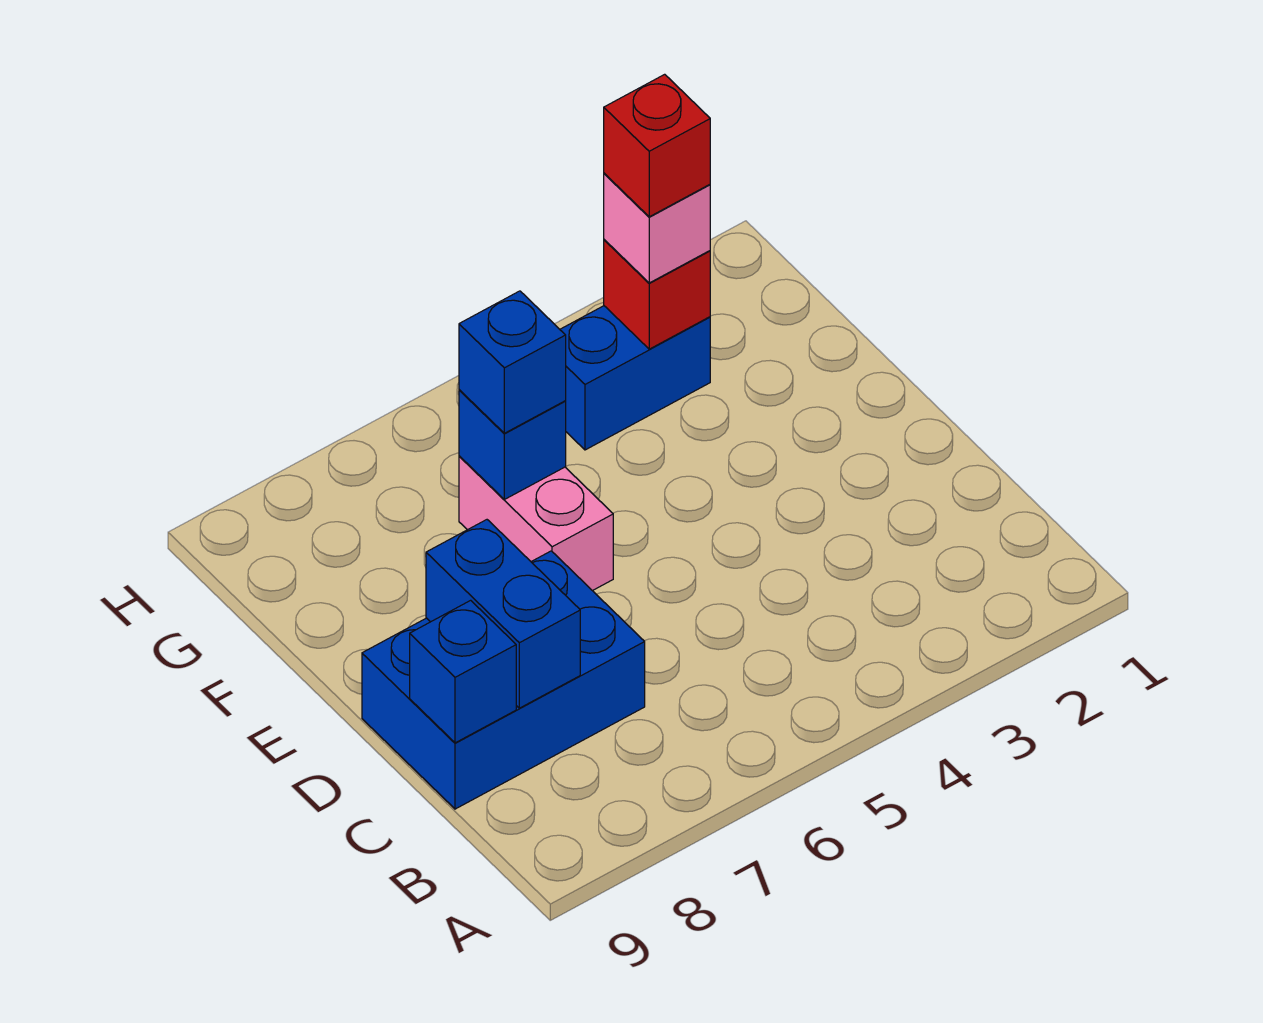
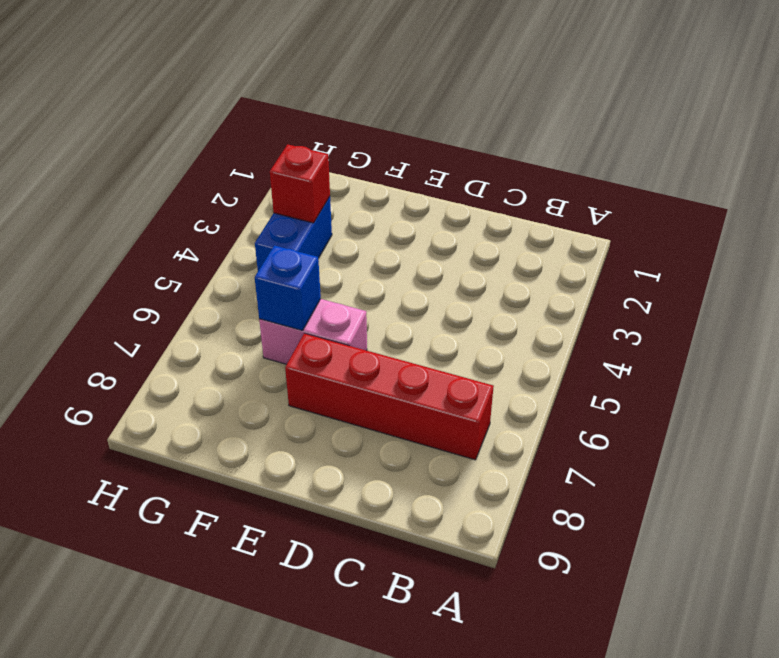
red brick B7:E7 level 1 -> blue brick C7:D9 level 1
none -> blue brick C8:D8 level 2
none -> blue brick C9 level 2

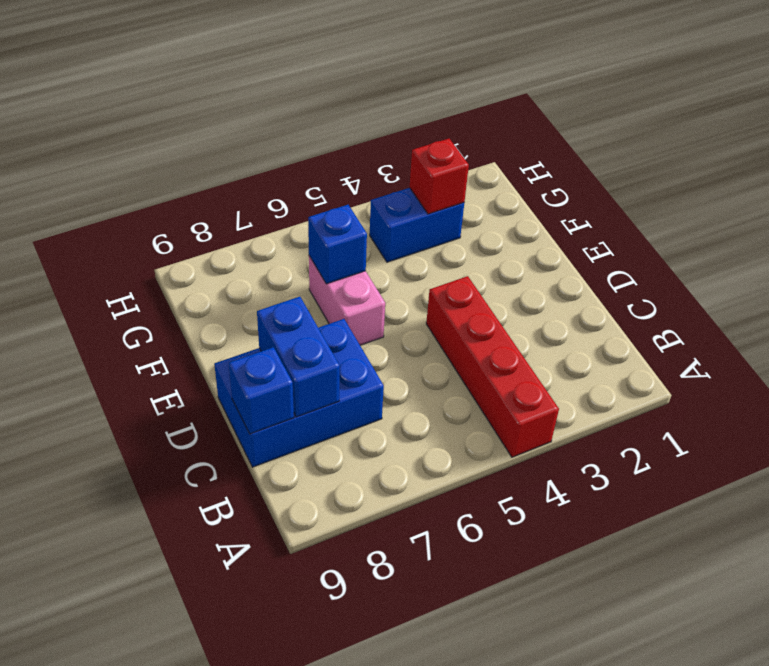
red brick A4:D4 level 1 -> none
none -> blue brick F6 level 3
none -> pink brick G3 level 3

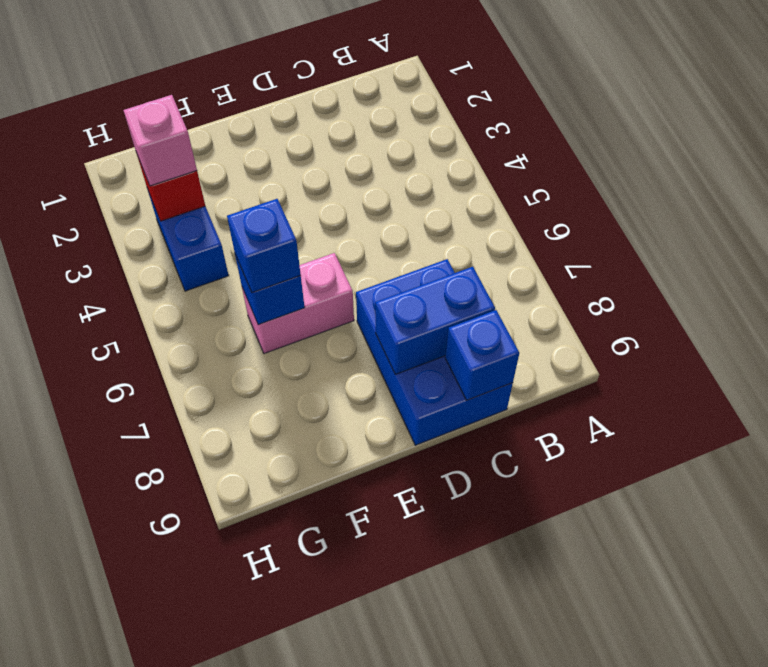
none -> red brick G3 level 4

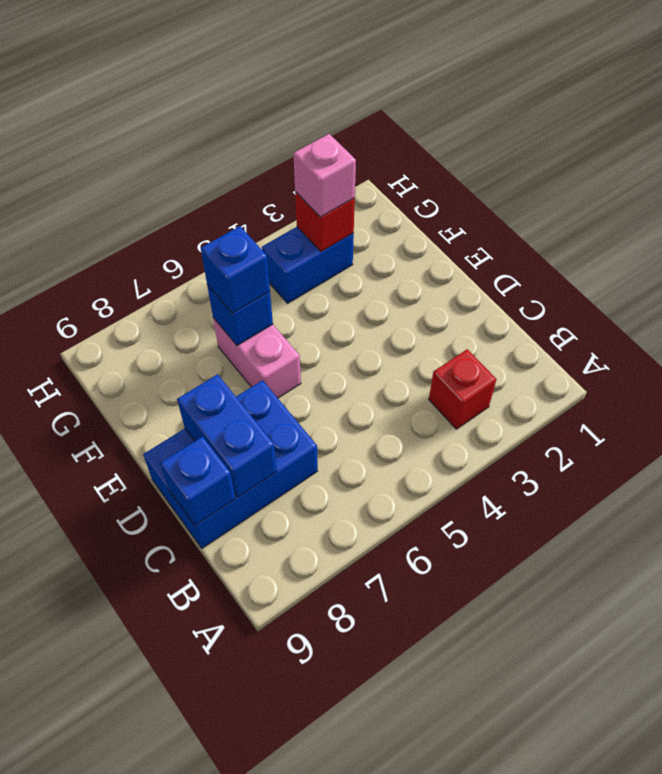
red brick B3 level 1 -> red brick G3 level 4

